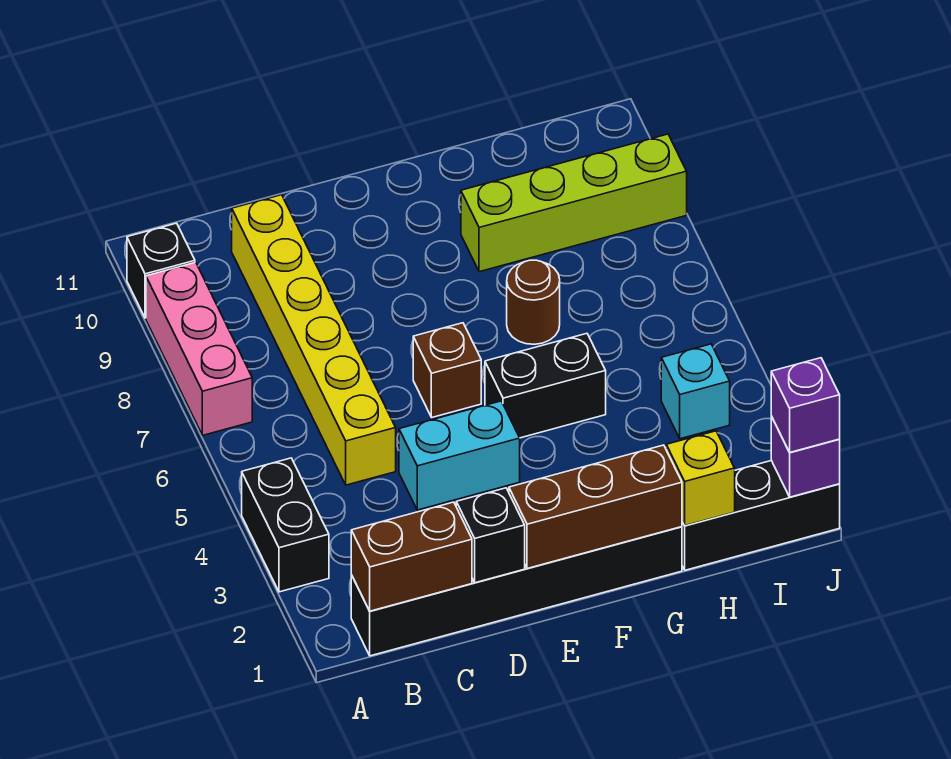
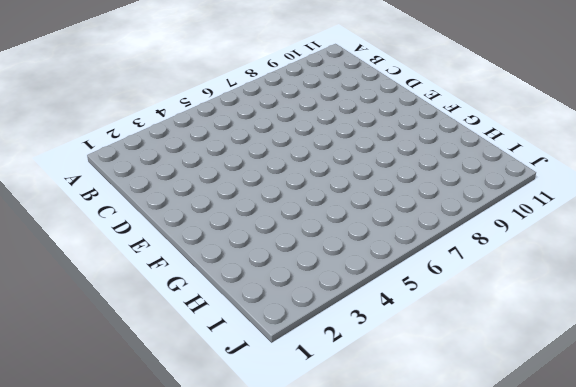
none -> black brick A3:A4 level 1
none -> pink brick A7:A9 level 1
none -> black brick A10 level 1

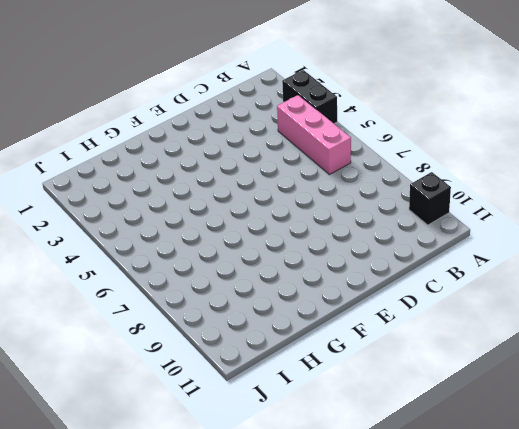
pink brick B4:B6 level 1 -> pink brick A7:A9 level 1
none -> black brick B1:G1 level 1
none -> yellow brick C5:C10 level 1
none -> cyan brick D4:E4 level 1

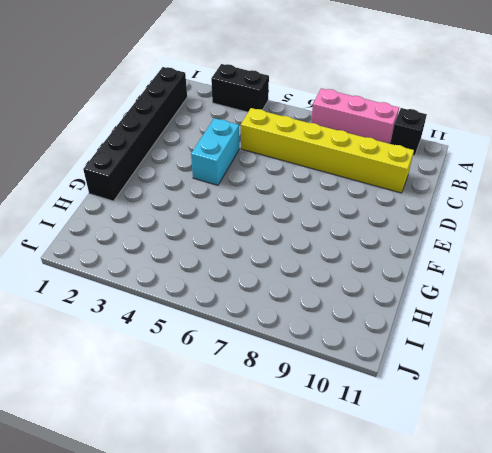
none -> brown brick E6 level 1
none -> black brick F5:G5 level 1
none -> brown round brick G7 level 1

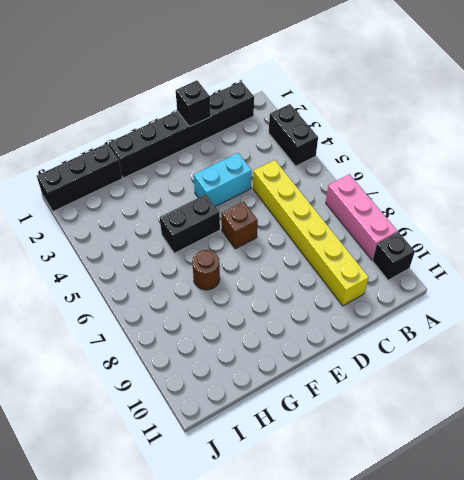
none -> lime brick G9:J9 level 1
none -> cyan brick I4 level 1
none -> brown brick B1:C1 level 2

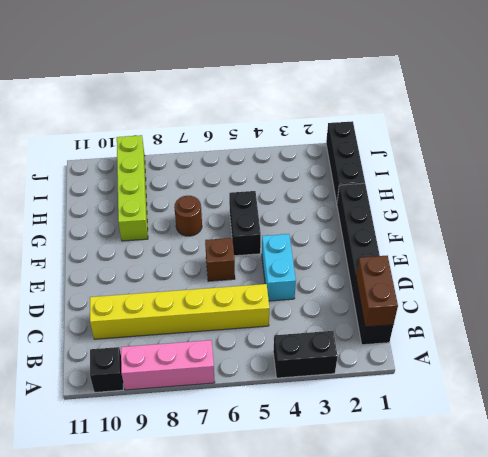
none -> cyan brick I4 level 1
none -> black brick D1 level 2
none -> brown brick E1:G1 level 2

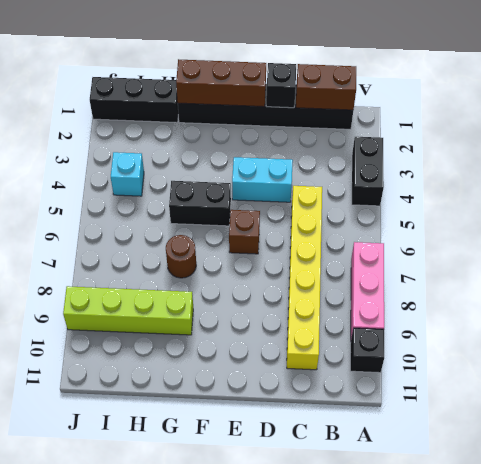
none -> yellow brick H1 level 2
none -> purple brick J1 level 2
none -> purple brick J1 level 3

